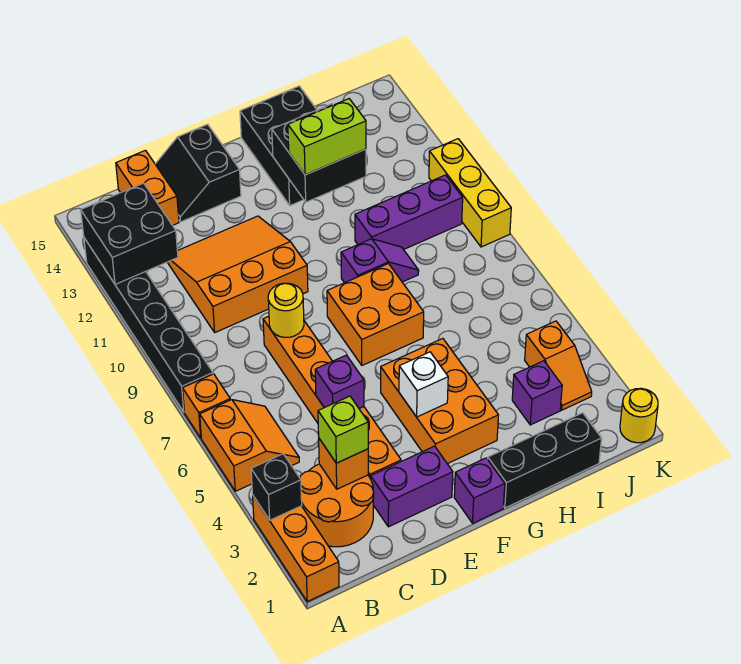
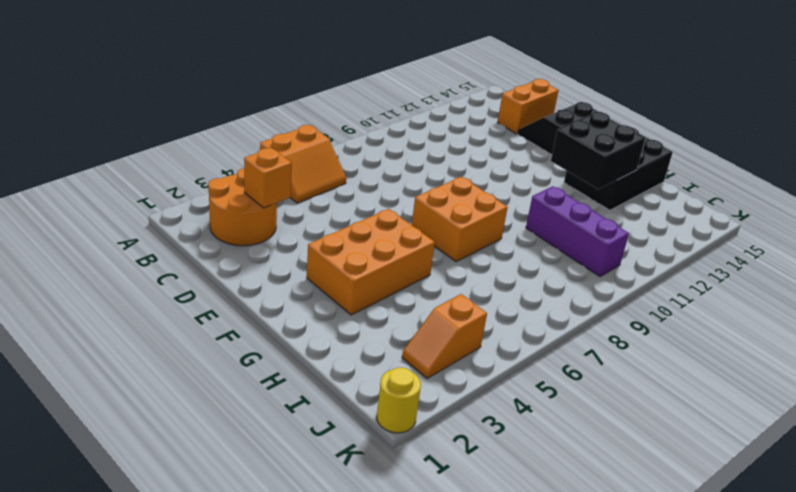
none -> orange brick A1:A3 level 1
none -> orange brick A7 level 1
none -> black brick A8:A13 level 1
none -> orange slope C10:E12 level 1 top 10

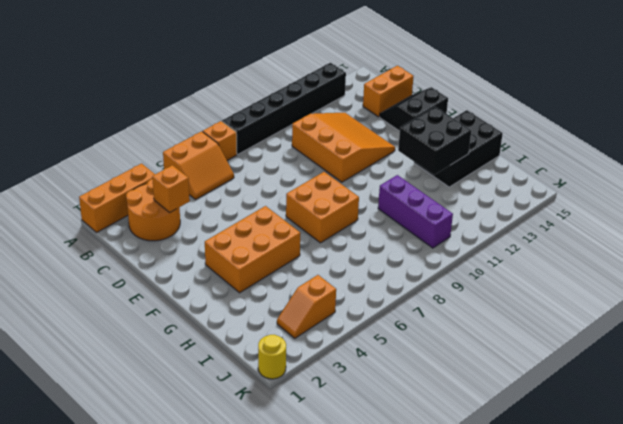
none -> purple brick D2:E2 level 1
none -> orange brick D3:D8 level 1
none -> purple brick F1 level 1
none -> black brick G1:I1 level 1

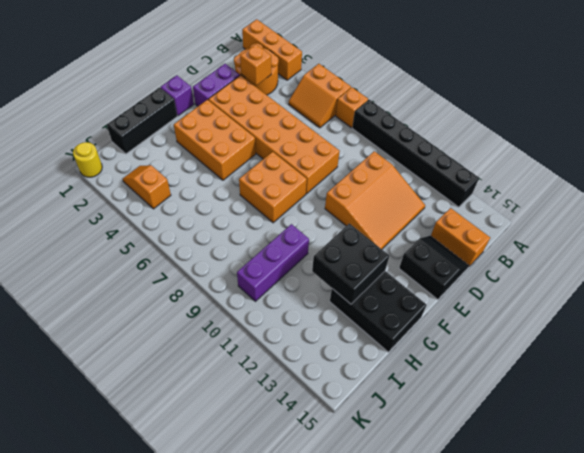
orange brick D3:E8 level 1 -> orange brick D3:D8 level 1
none -> purple slope G9:H9 level 1 top G
none -> purple brick I3 level 1
none -> yellow brick K9:K11 level 1
none -> black brick A3 level 2

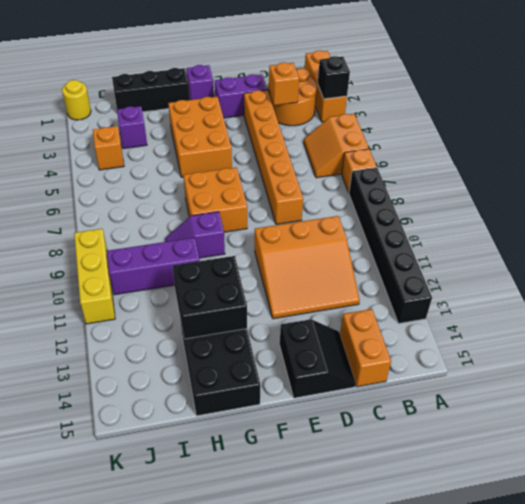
none -> black brick A12:B13 level 2
none -> purple brick D5 level 2
none -> yellow round brick D8 level 2
none -> white brick F4 level 2

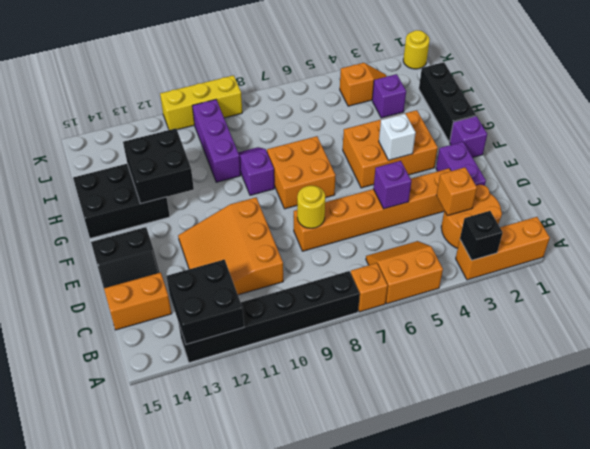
none -> lime brick C3 level 3
none -> lime brick G12:H12 level 3

